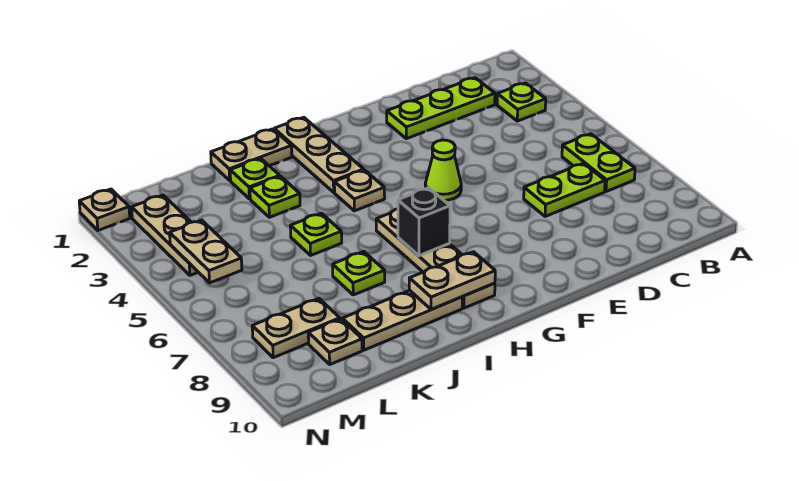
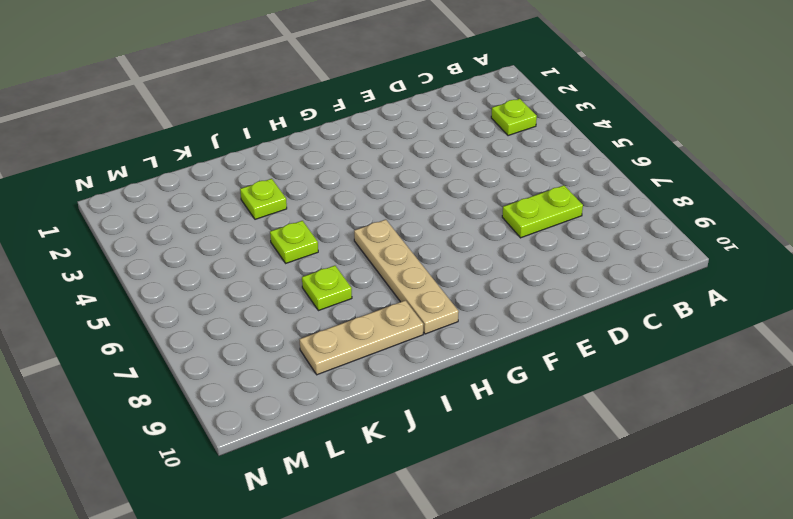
none -> lime plate B6:B7 level 1
none -> lime plate C2:E2 level 1
none -> lime cone F5 level 1

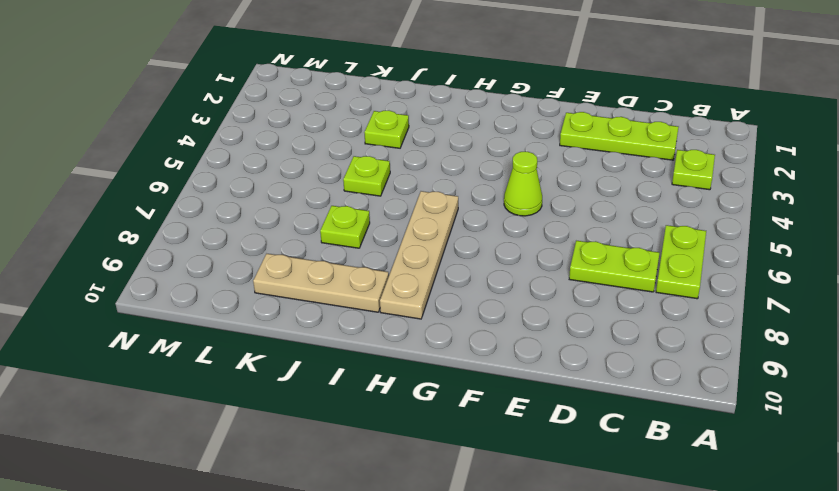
none -> tan plate H1:H3 level 1
none -> tan plate H4 level 1
none -> tan plate I1:J1 level 1

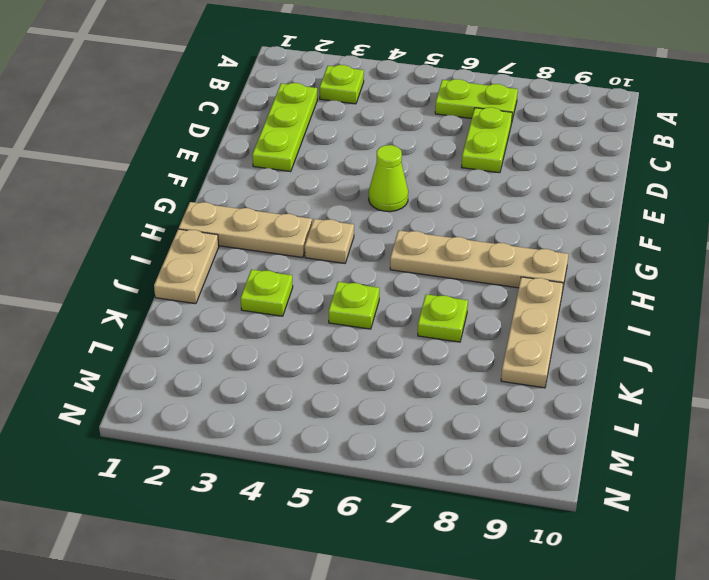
none -> lime plate J2 level 1
none -> tan plate L8:M8 level 1
none -> tan plate L9 level 1

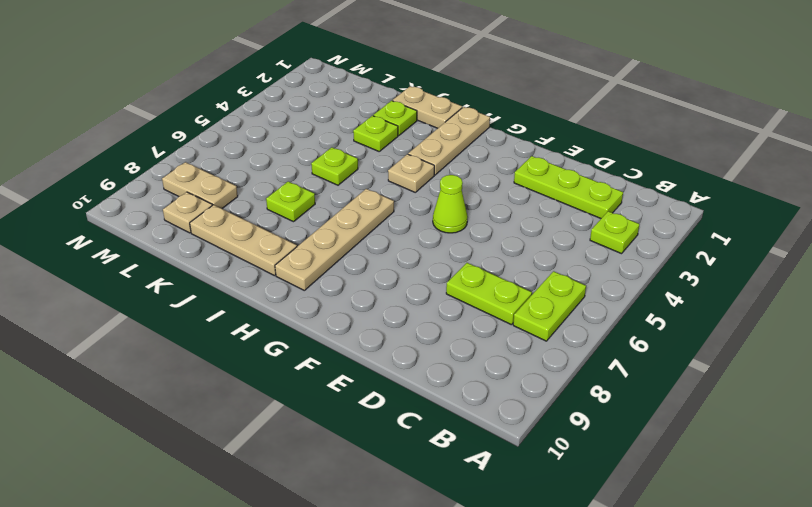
none -> tan plate M2:M4 level 1
none -> tan plate N1 level 1
none -> black brick H7 level 2

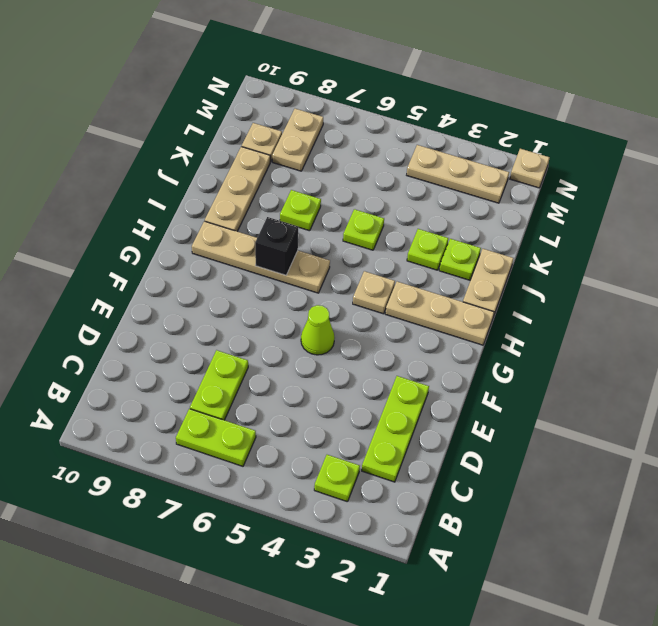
none -> tan plate H9:I9 level 2
none -> tan plate M4:M5 level 2

